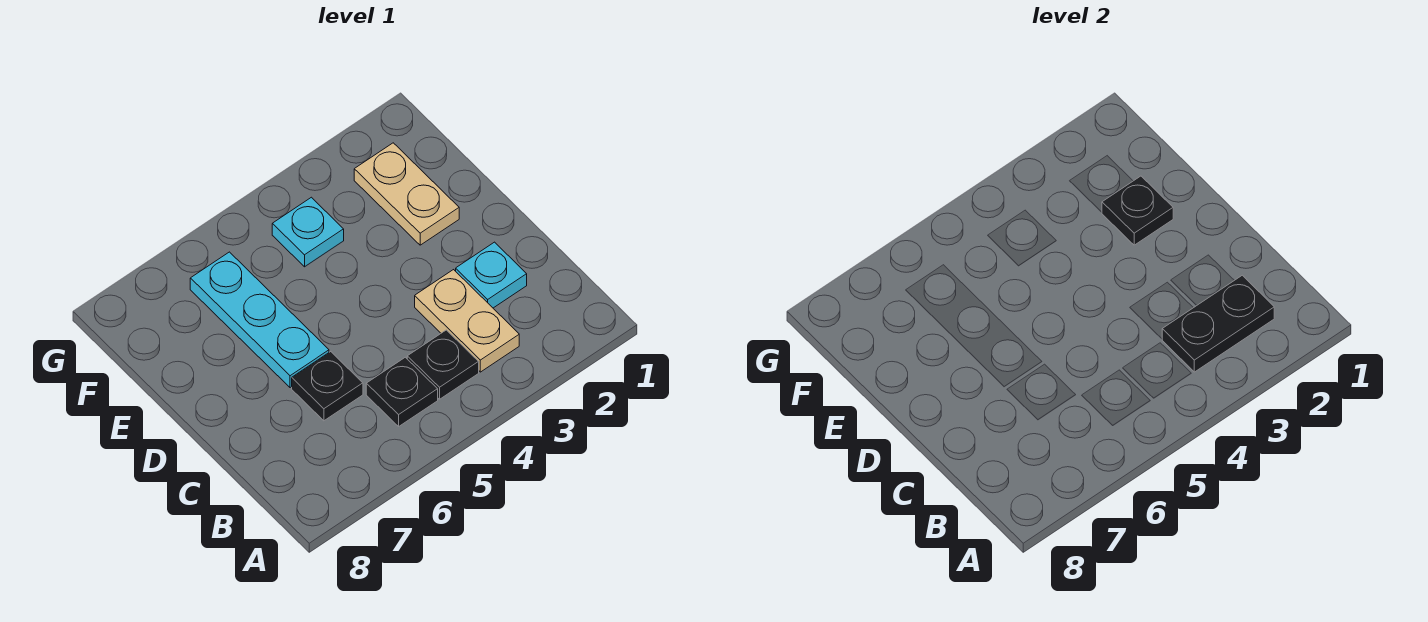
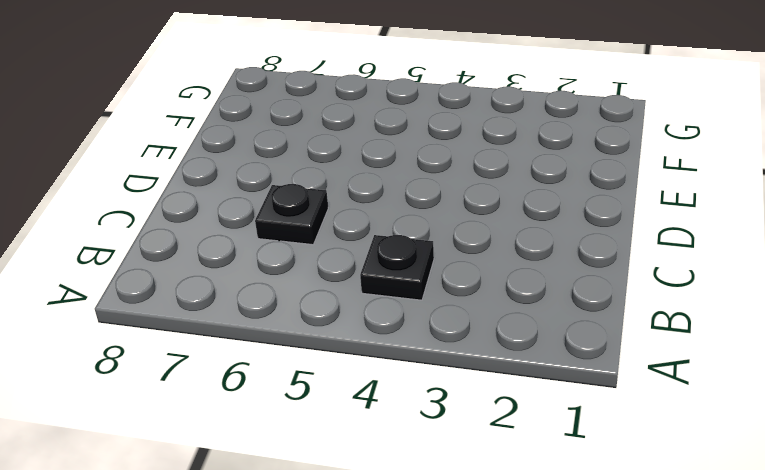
none -> tan plate B3:C3 level 1
none -> black plate B5 level 1

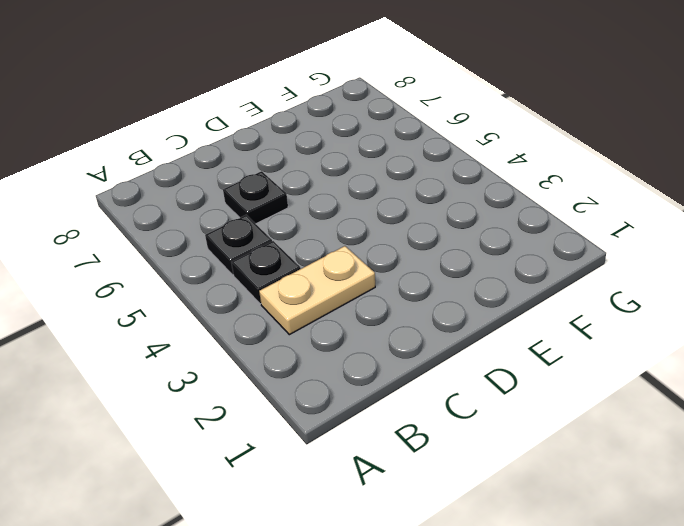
none -> cyan plate C2 level 1
none -> cyan plate D6:F6 level 1

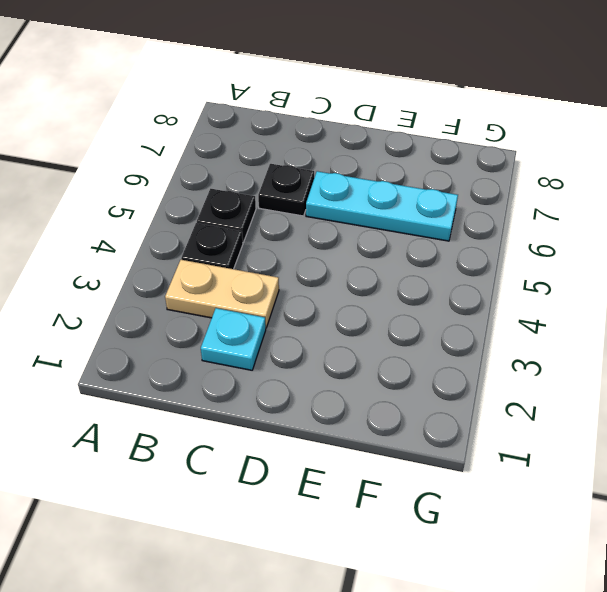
none -> tan plate E2:F2 level 1
none -> cyan plate F4 level 1

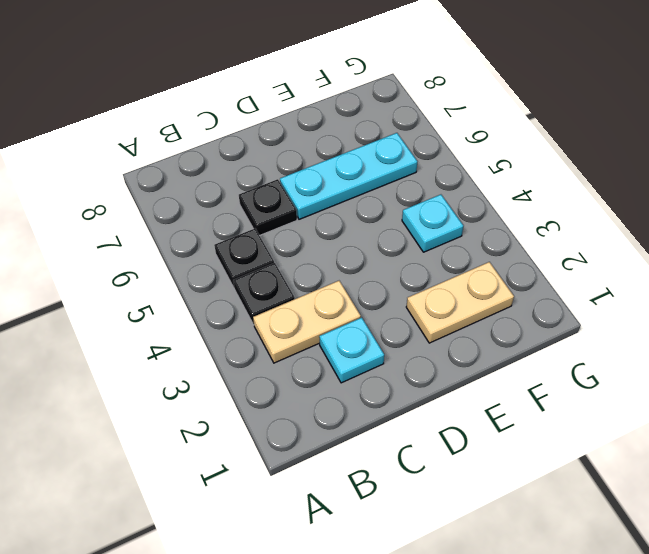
none -> black plate B2:B3 level 2
none -> black plate E2 level 2

